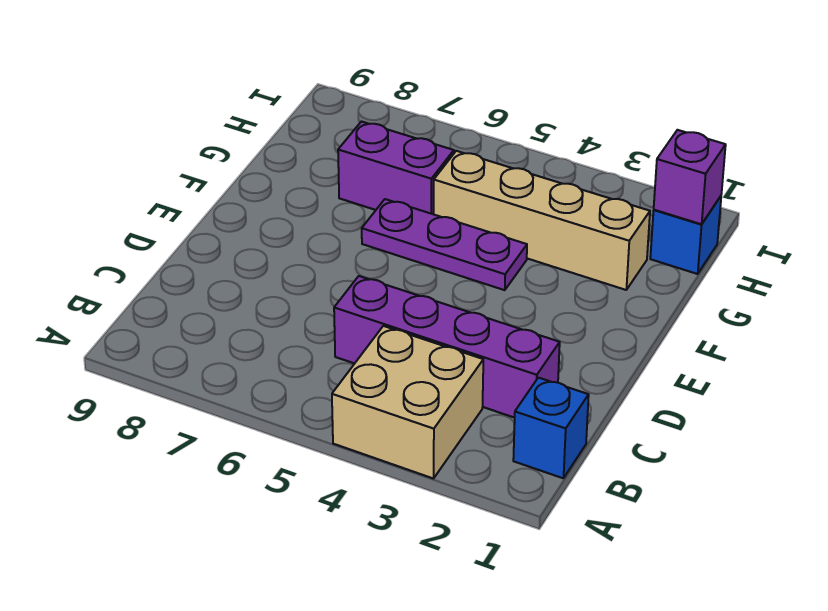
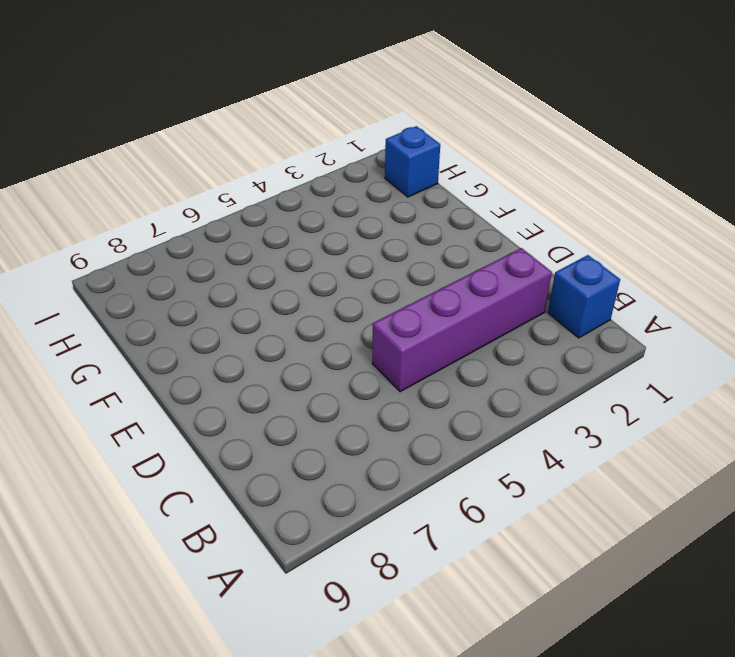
none -> tan brick A3:B4 level 1
none -> purple plate F4:F6 level 1

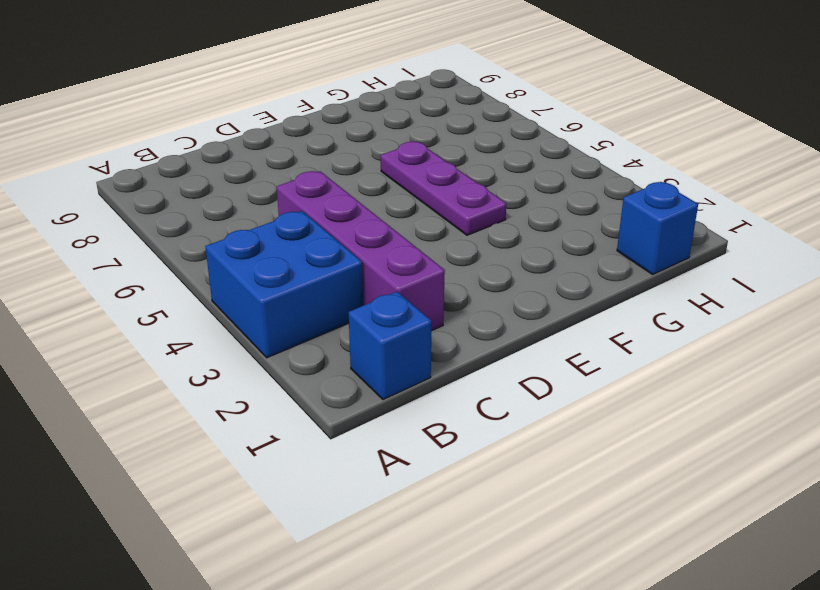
blue brick A3:B4 level 1 -> tan brick A3:B4 level 1
none -> tan brick G2:G5 level 1
none -> purple brick G6:G7 level 1

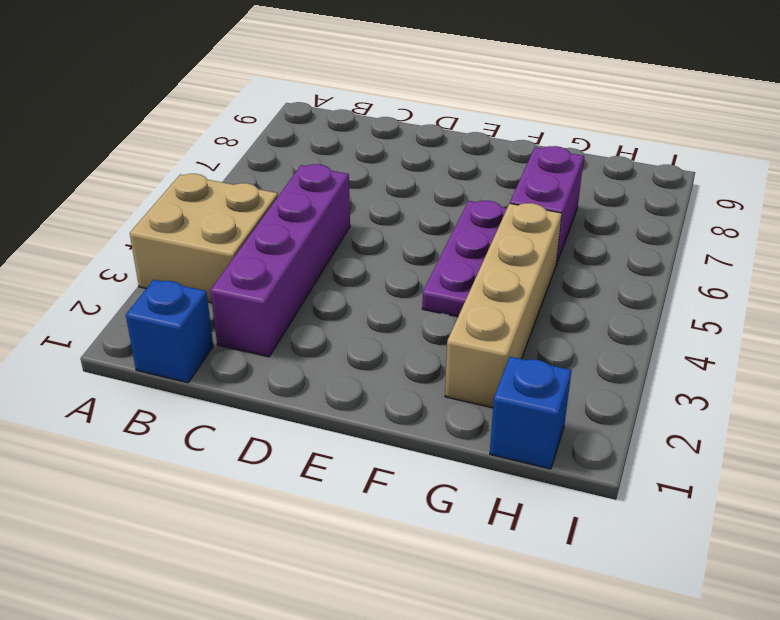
none -> purple brick H1 level 2

